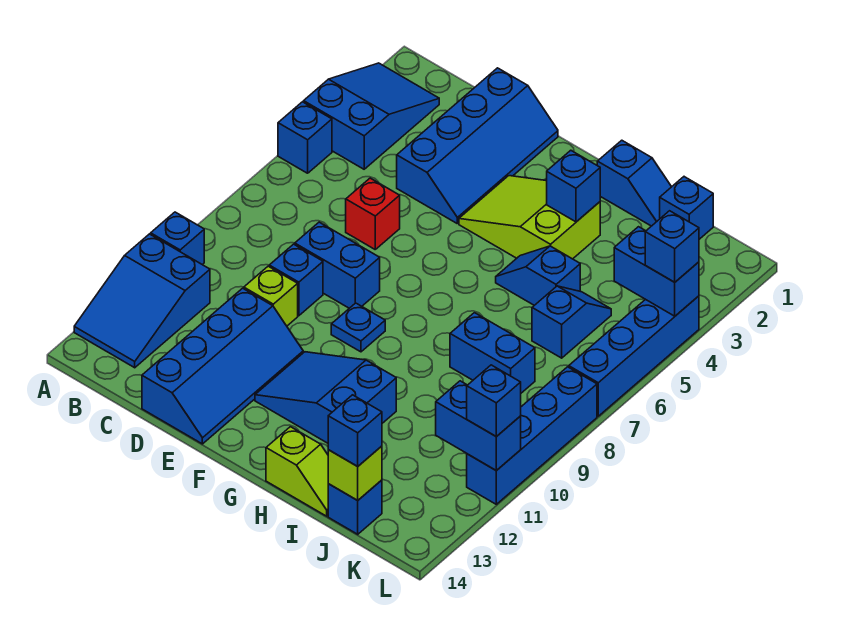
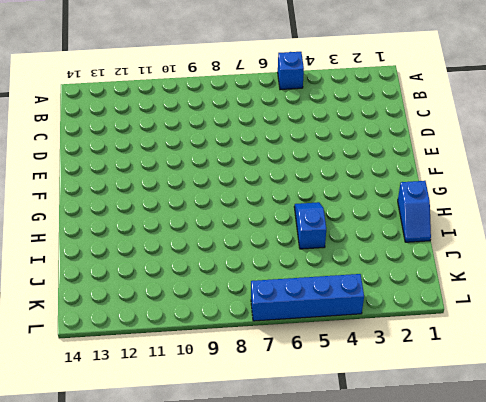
none -> blue slope A2:B4 level 1 top 4
none -> blue brick A10 level 1
none -> blue slope A11:B13 level 1 top 11

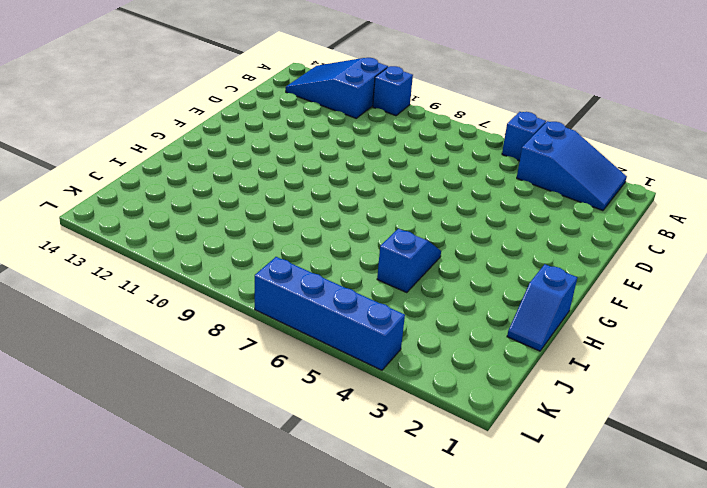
none -> blue slope D1:E4 level 1 top D
none -> red brick D6 level 1
none -> blue brick D8:E8 level 1

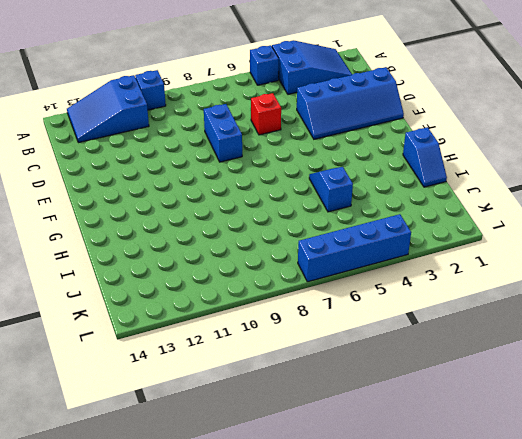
none -> blue brick D9 level 1
none -> lime brick D10 level 1
none -> blue slope D11:E14 level 1 top D

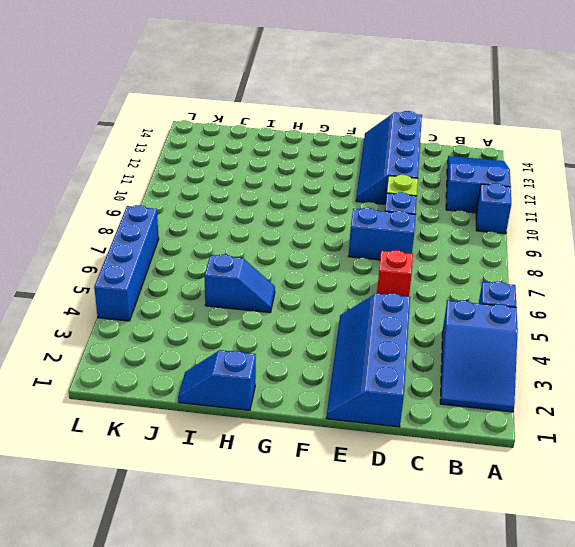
none -> lime slope F3:H4 level 1 top H
none -> blue plate F9 level 1
none -> blue slope F11:H12 level 1 top H

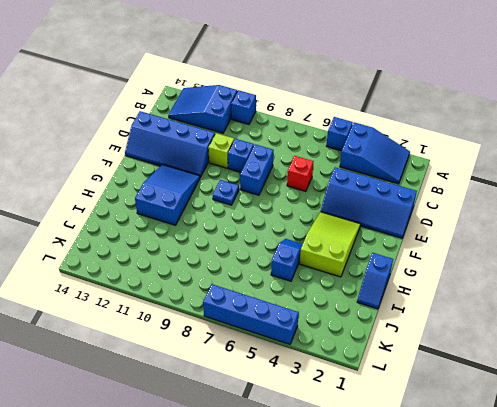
none -> lime slope H14:I14 level 1 top H
none -> blue brick I8:J8 level 1
none -> blue brick J1 level 1

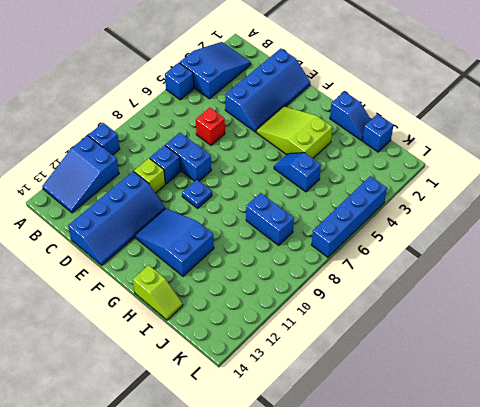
none -> blue slope J5:J6 level 1 top 6
none -> blue brick J14 level 1
none -> blue brick L8:L11 level 1

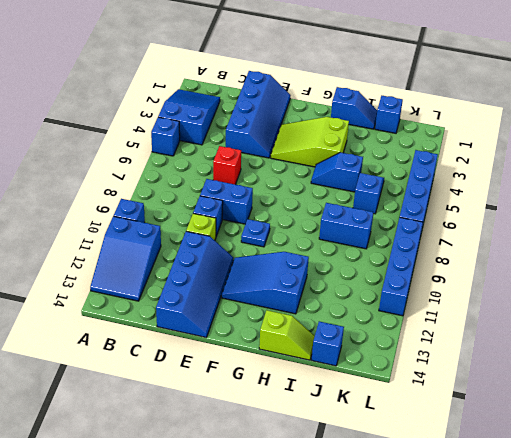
none -> blue brick H3 level 2
none -> lime brick J14 level 2
none -> blue brick K4:L4 level 2

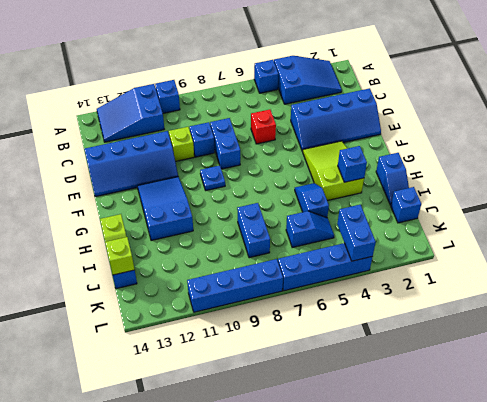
none -> blue brick K11:L11 level 2
none -> blue brick J14 level 3
none -> blue brick L4 level 3

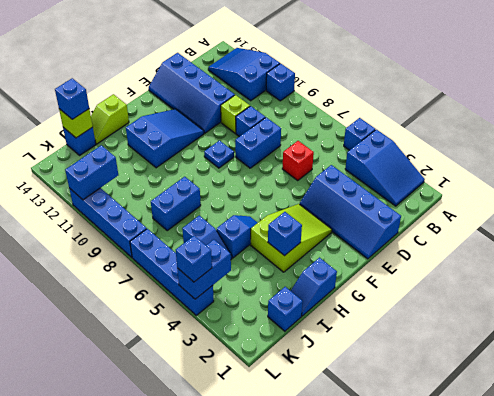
none -> blue brick L11 level 3

